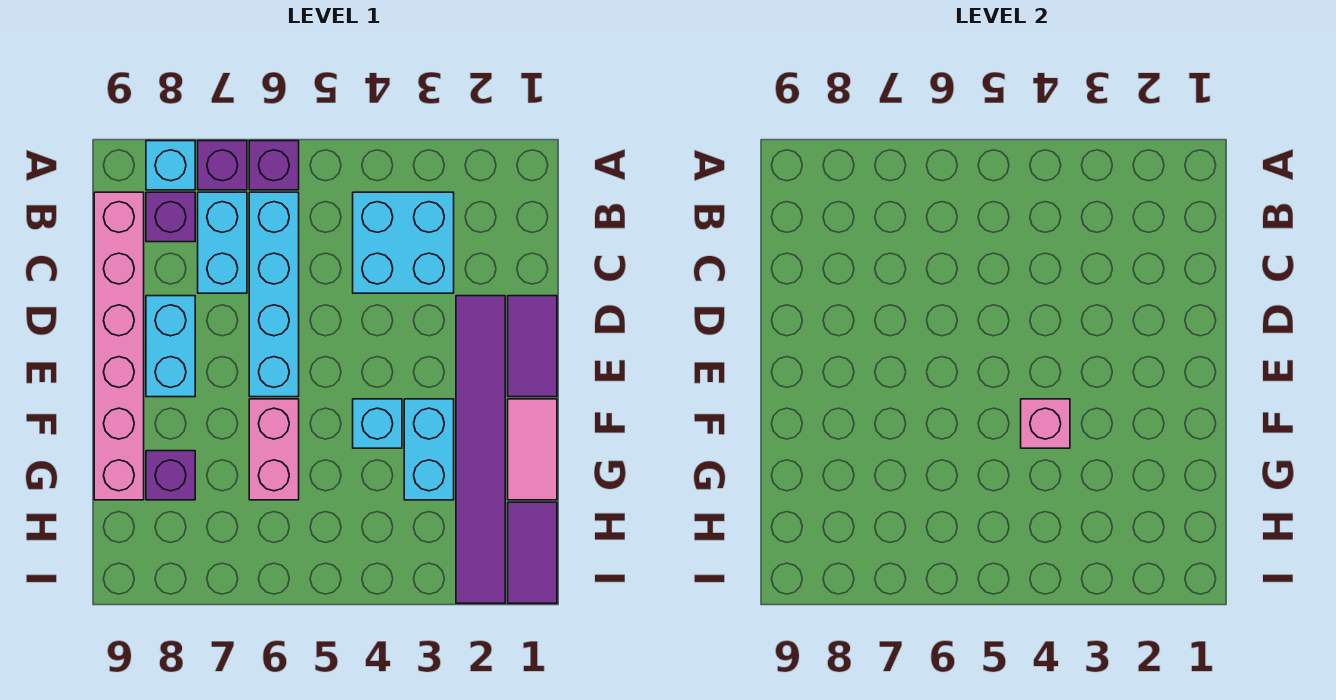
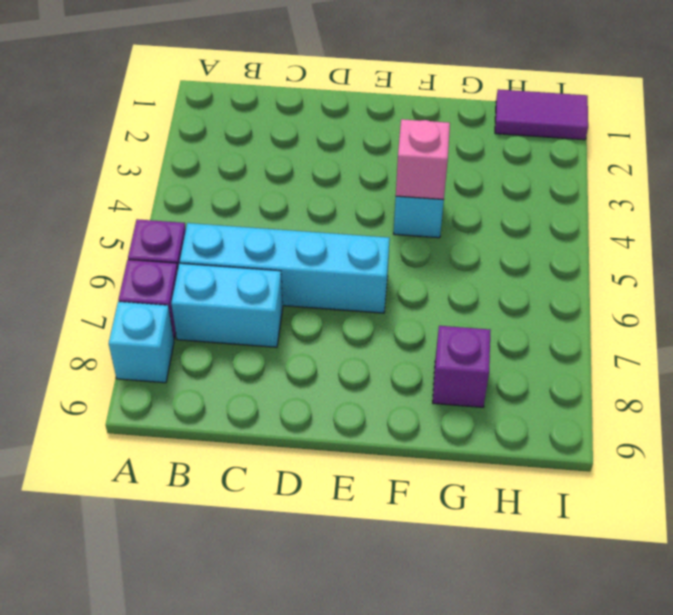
none -> cyan brick B3:C4 level 1
none -> purple brick B8 level 1
none -> pink brick B9:G9 level 1

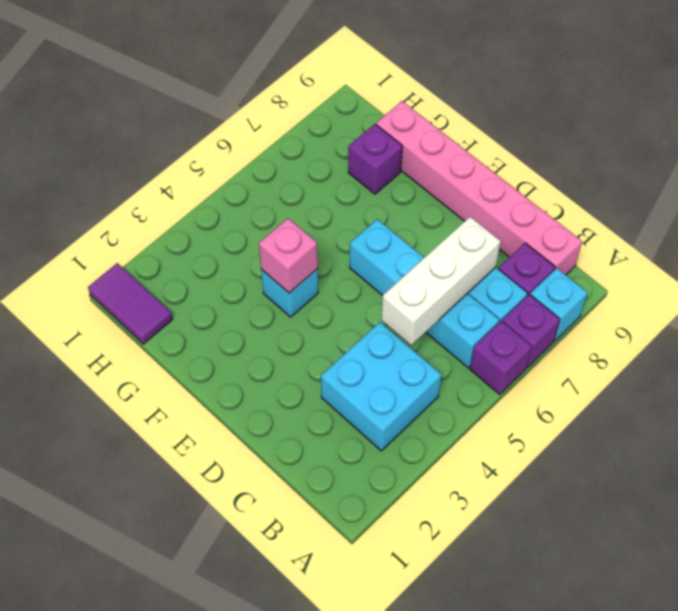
white brick C5:C7 level 2 -> none
none -> purple tile D1:E1 level 1
none -> purple tile D2:I2 level 1
none -> cyan brick D8:E8 level 1

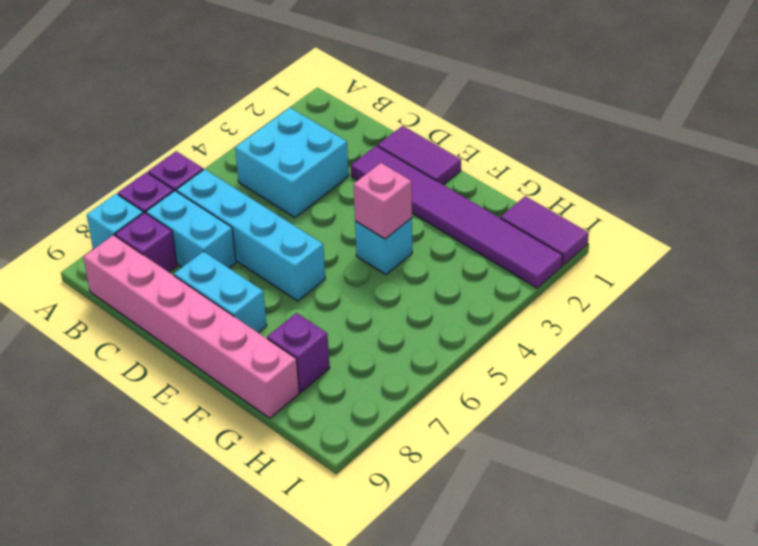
none -> pink tile F1:G1 level 1
none -> cyan brick F3:G3 level 1
none -> pink brick F6:G6 level 1

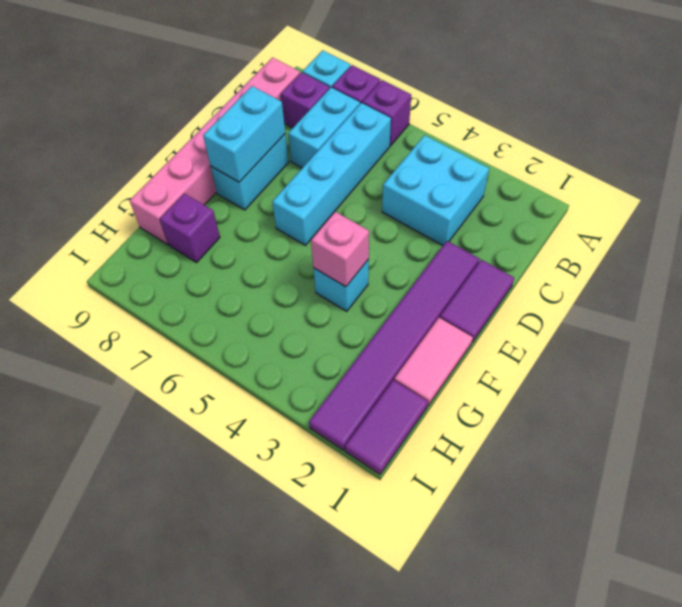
cyan brick D8:E8 level 2 -> cyan brick F3:G3 level 1
none -> pink brick F6:G6 level 1

